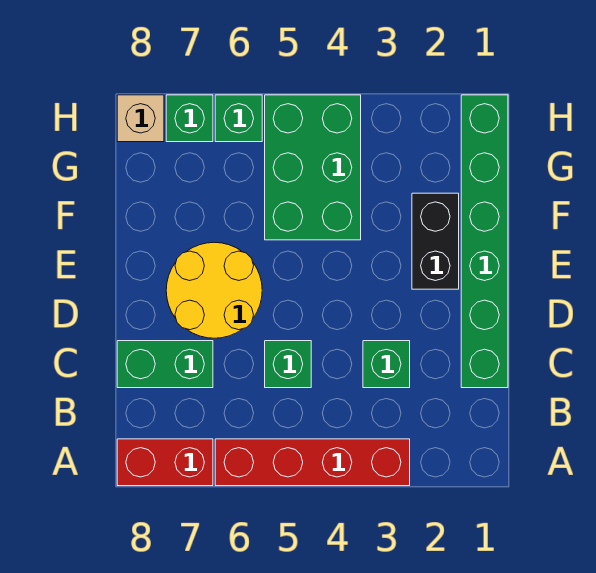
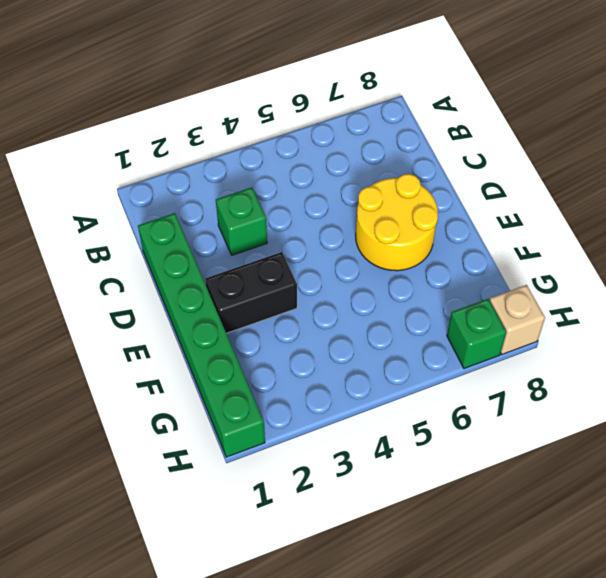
black brick E2:E3 level 1 -> black brick E2:F2 level 1
none -> red brick A3:A6 level 1
none -> red brick A7:A8 level 1
none -> green brick C5 level 1

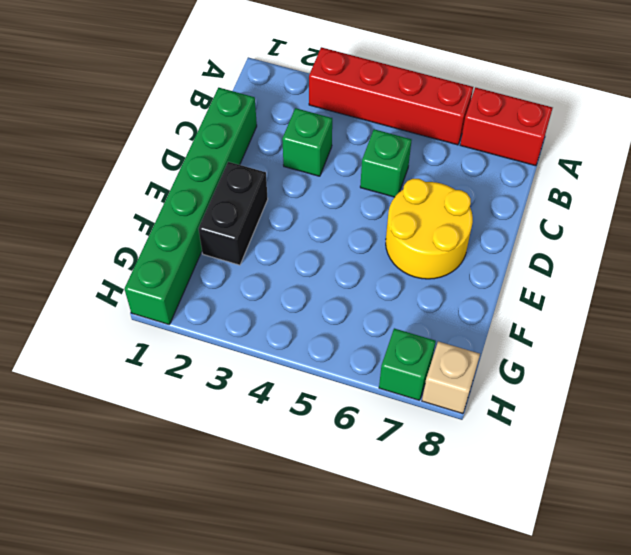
none -> green brick C7:C8 level 1
none -> green brick F4:H5 level 1
none -> green brick H6 level 1

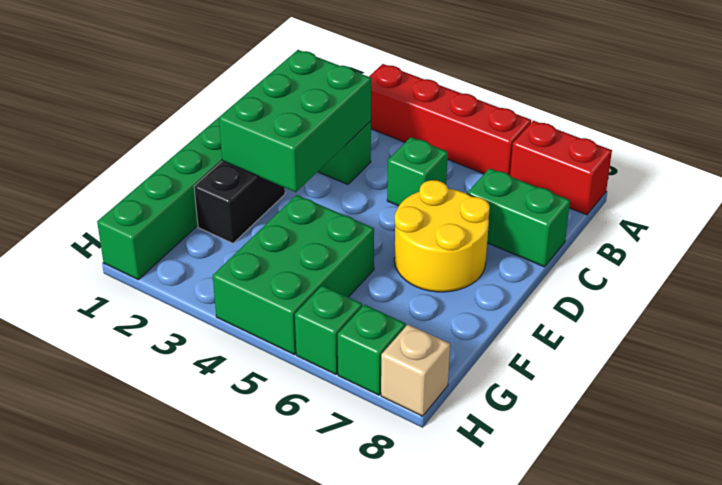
green brick C2:E3 level 2 -> none

